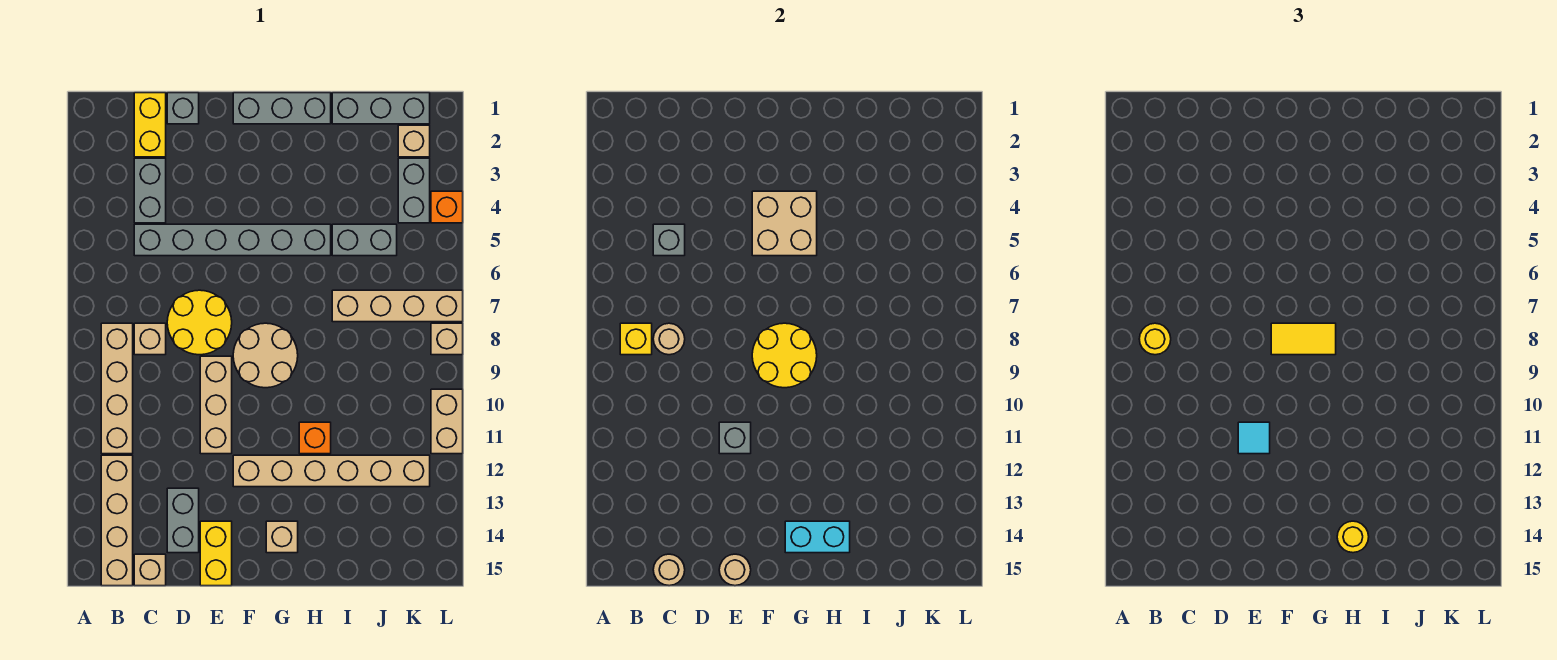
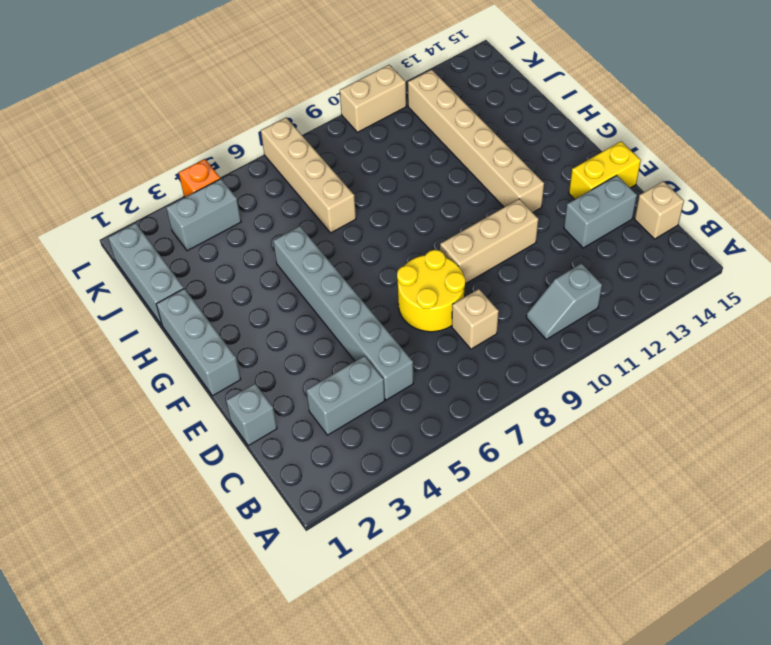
grey slope B10:B11 level 1 top 11 -> tan brick B8:B11 level 1
none -> tan brick B12:B15 level 1
none -> yellow brick C1:C2 level 1
none -> tan round brick F8:G9 level 1
none -> tan brick G14 level 1

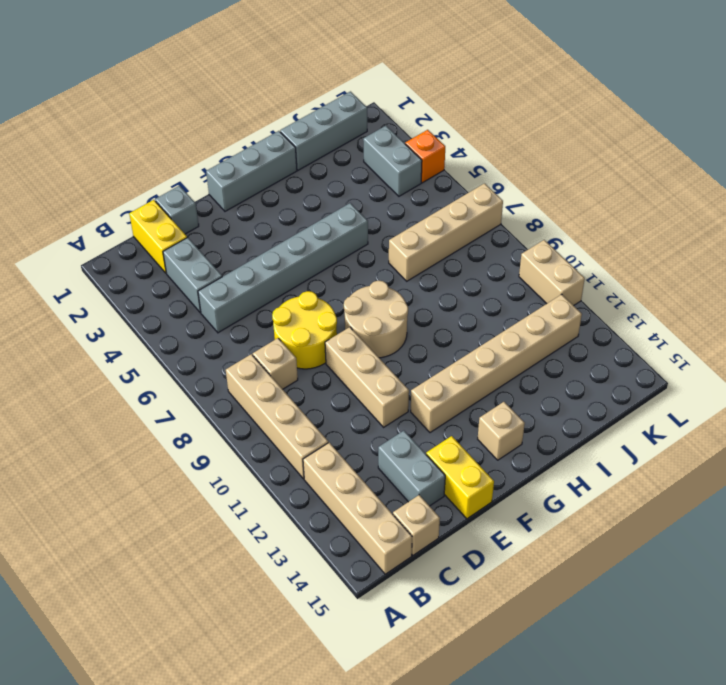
none -> orange brick H11 level 1
none -> grey brick I5:J5 level 1
none -> tan brick K2 level 1
none -> tan brick L8 level 1

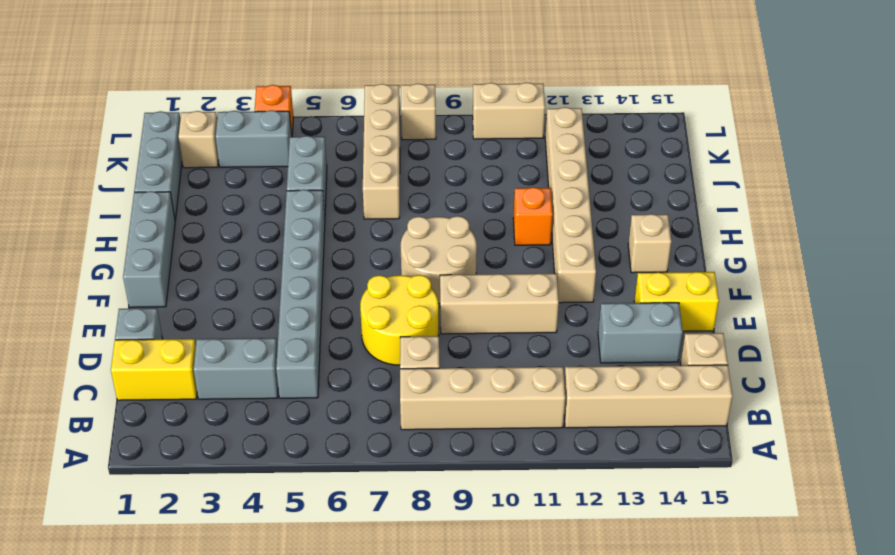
none -> yellow brick B8 level 2
none -> grey brick C5 level 2
none -> tan round brick C8 level 2
none -> tan round brick C15 level 2

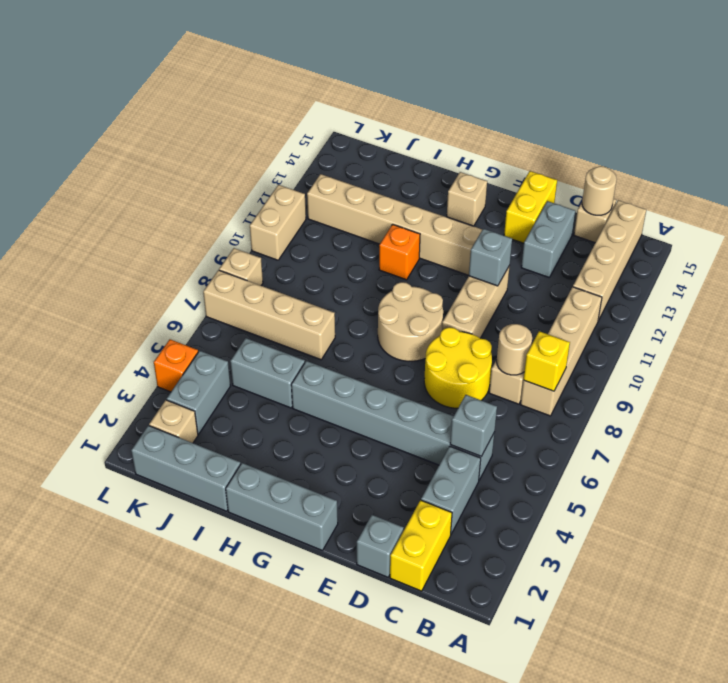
none -> tan round brick E15 level 2
none -> tan brick F4:G5 level 2
none -> yellow round brick F8:G9 level 2
none -> cyan brick G14:H14 level 2

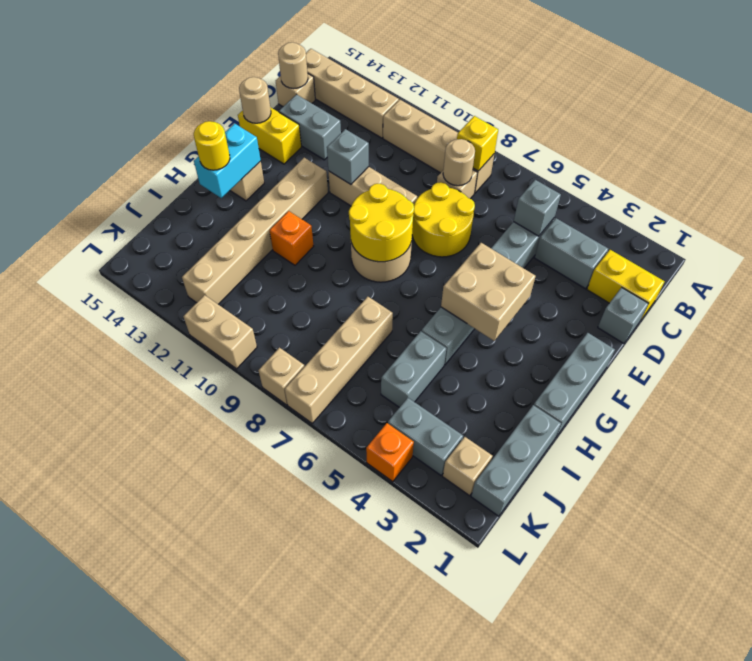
none -> yellow round brick B8 level 3
none -> cyan tile E11 level 3
none -> yellow tile F8:G8 level 3

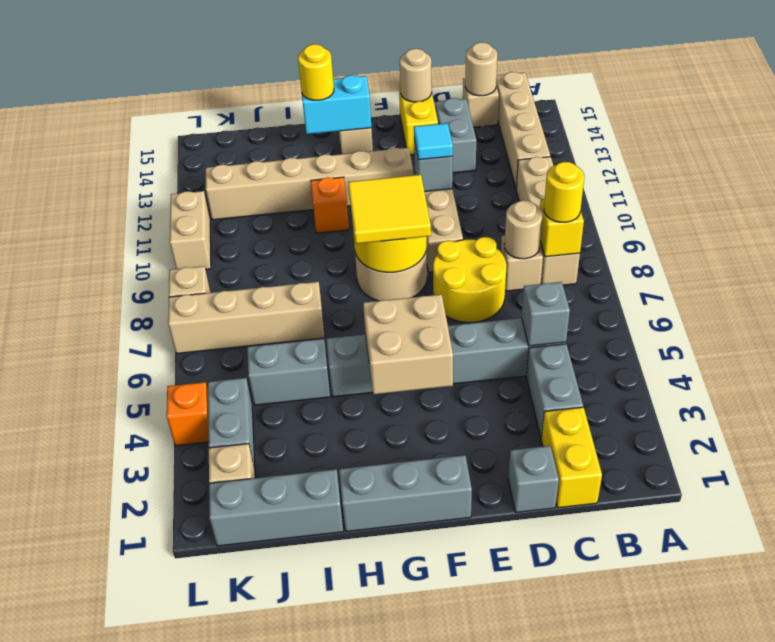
yellow tile F8:G9 level 3 -> yellow tile F8:G8 level 3

